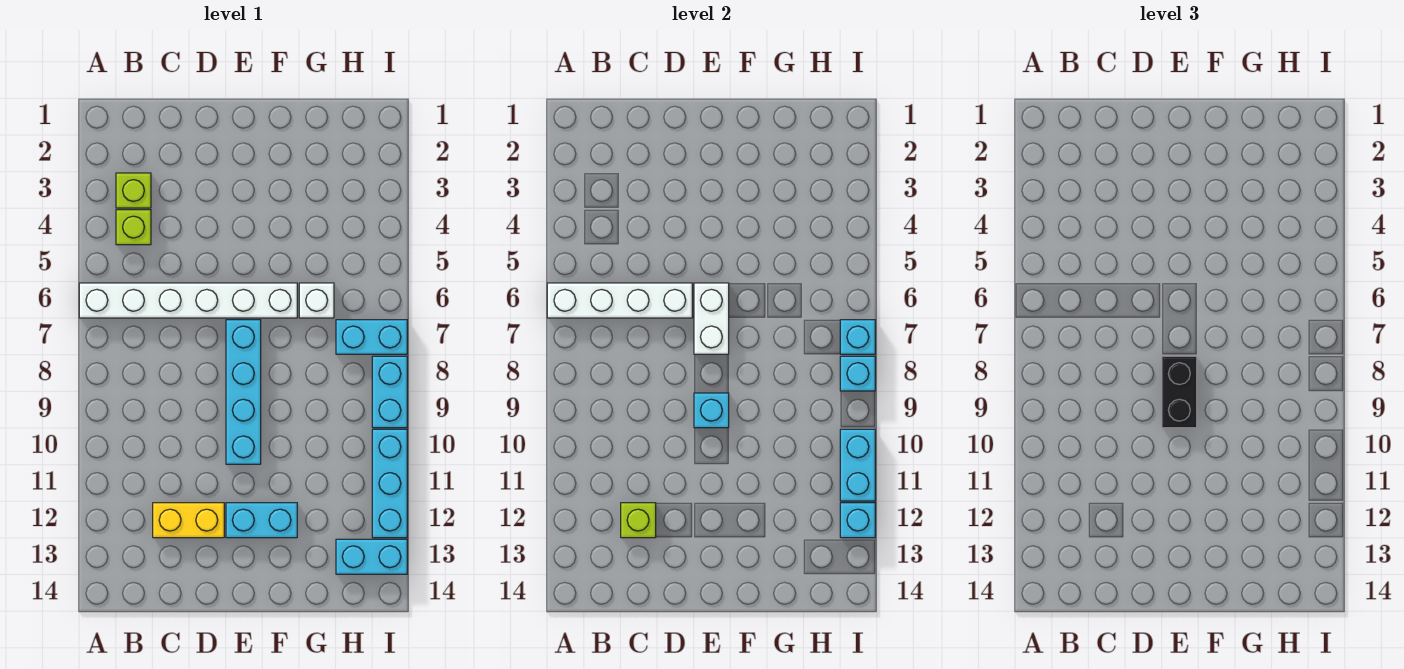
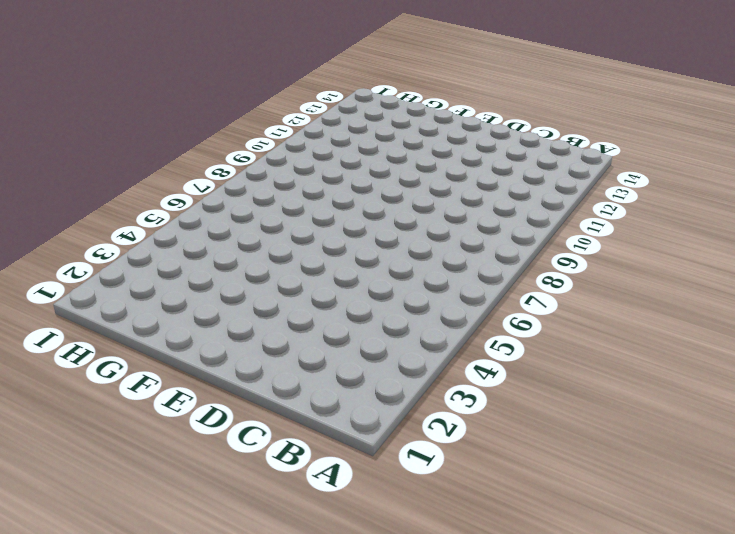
none -> white brick A6:F6 level 1
none -> lime brick B3 level 1
none -> lime brick B4 level 1

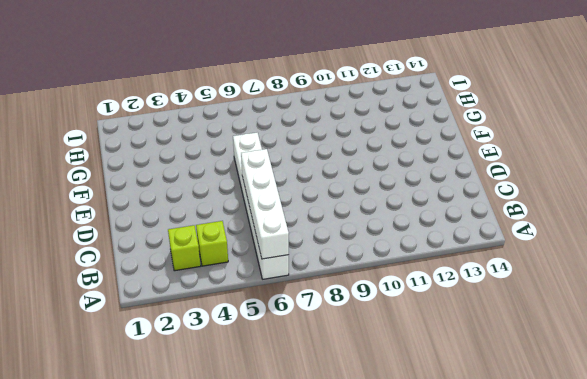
none -> yellow brick C12:D12 level 1
none -> cyan brick E7:E10 level 1
none -> cyan brick E12:F12 level 1

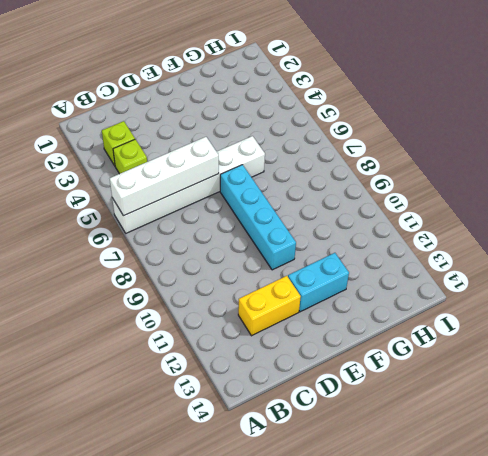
none -> white brick G6 level 1
none -> cyan brick H7:I7 level 1
none -> cyan brick H13:I13 level 1

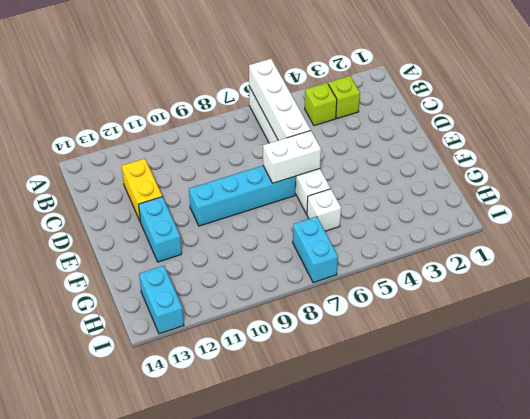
none -> cyan brick I8:I9 level 1
none -> cyan brick I10:I12 level 1
none -> lime brick C12 level 2

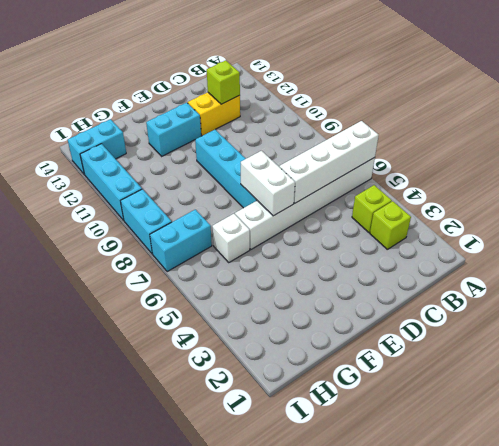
none -> cyan brick E9 level 2
none -> cyan brick I7 level 2
none -> cyan brick I8 level 2

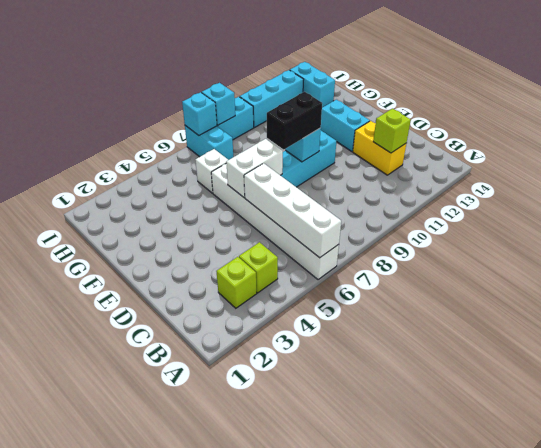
none -> cyan brick I10:I11 level 2
none -> cyan brick I12 level 2

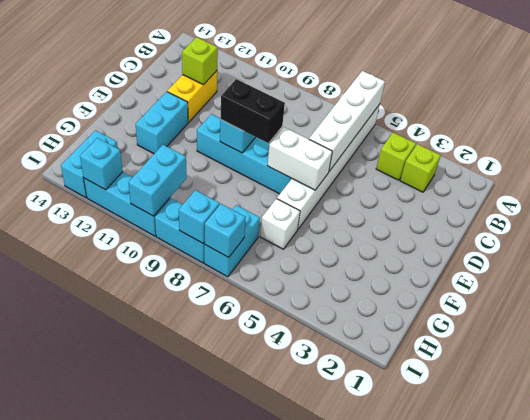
cyan brick H10:I10 level 2 -> cyan brick I10:I11 level 2

